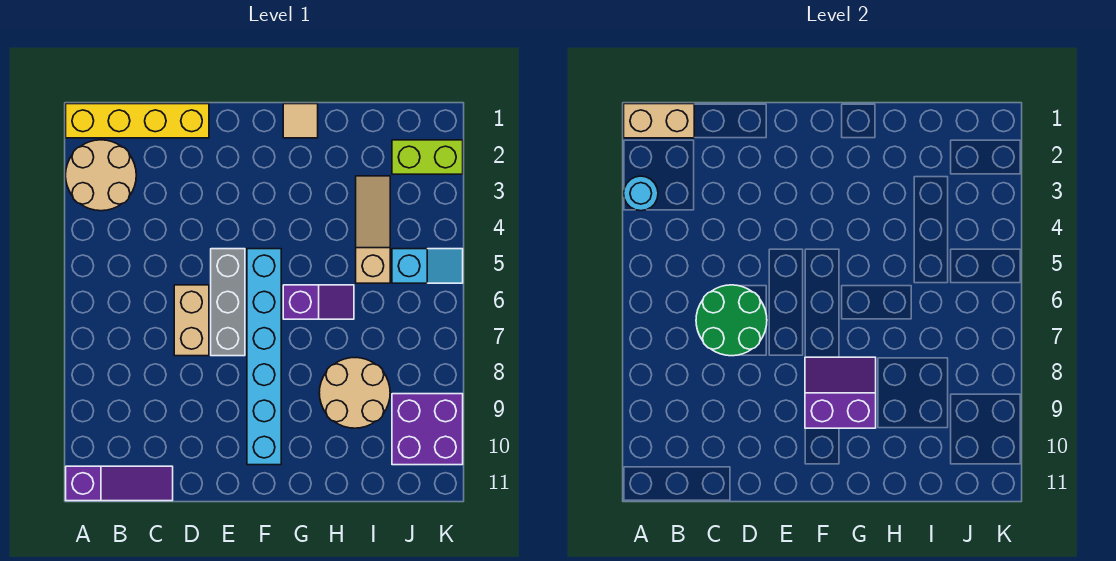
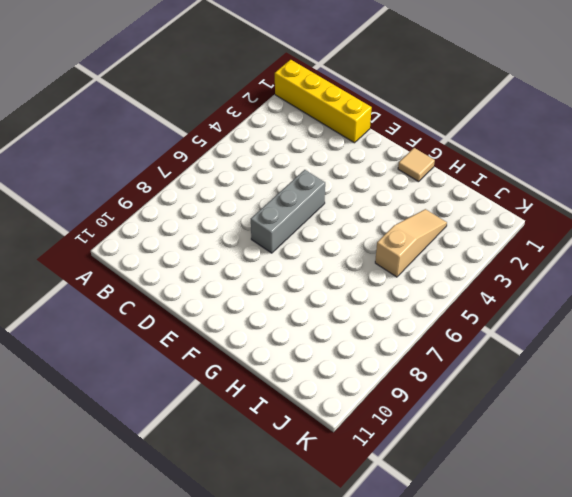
none -> tan round brick A2:B3 level 1
none -> purple slope A11:C11 level 1 top A
none -> tan brick D6:D7 level 1

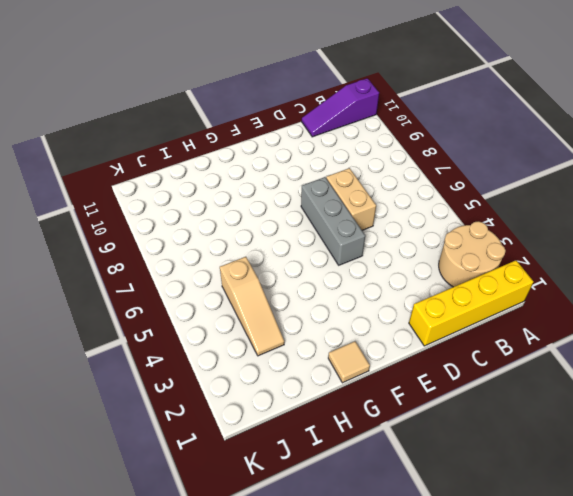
none -> cyan brick F5:F10 level 1
none -> purple slope G6:H6 level 1 top G
none -> tan round brick H8:I9 level 1

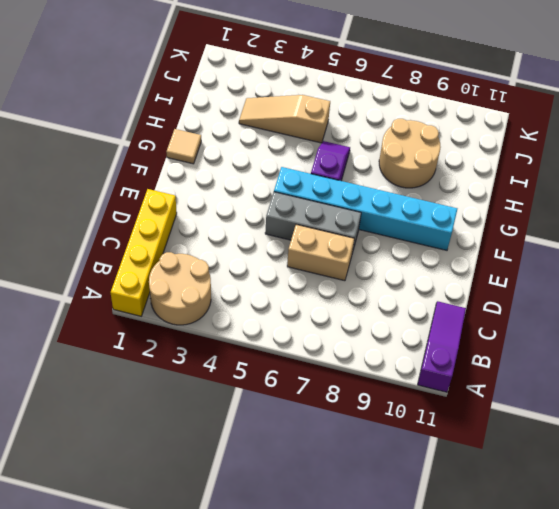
none -> lime brick J2:K2 level 1
none -> cyan slope J5:K5 level 1 top J
none -> purple brick J9:K10 level 1

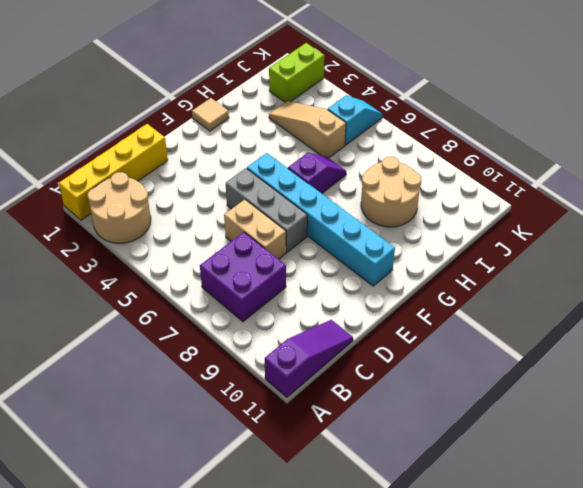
purple brick B7:C8 level 1 -> purple brick J9:K10 level 1
none -> tan brick A1:B1 level 2
none -> cyan round brick A3 level 2
none -> green round brick C6:D7 level 2

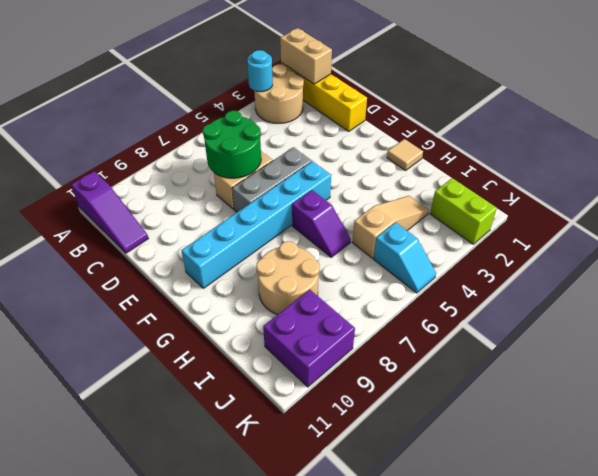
none -> purple slope F8:G9 level 2 top 9

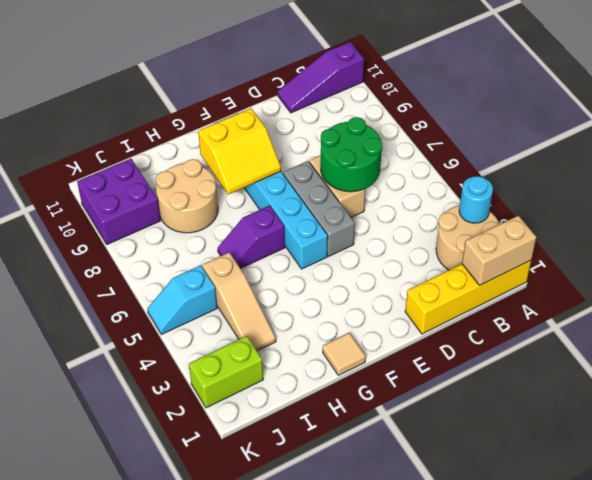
yellow slope F8:G9 level 2 top 9 -> purple slope F8:G9 level 2 top 9

